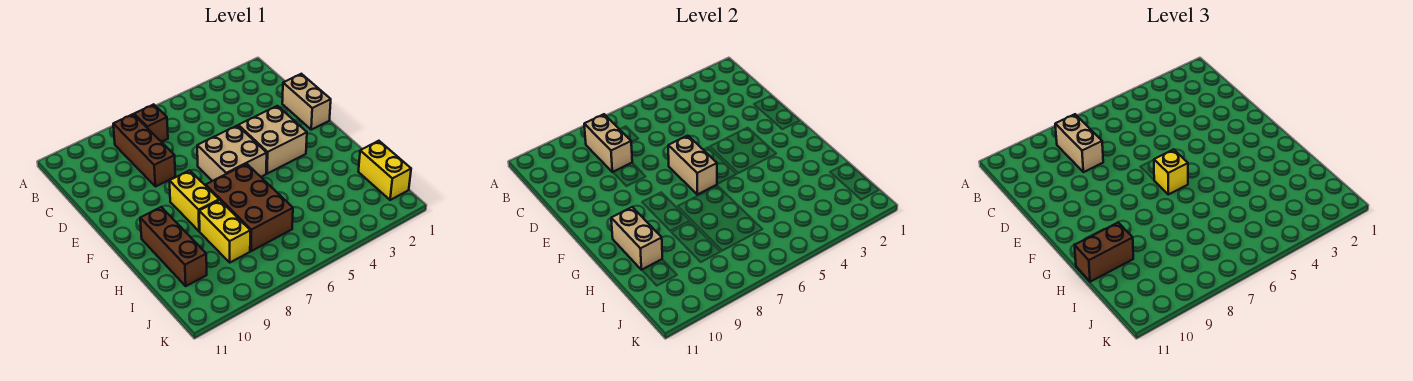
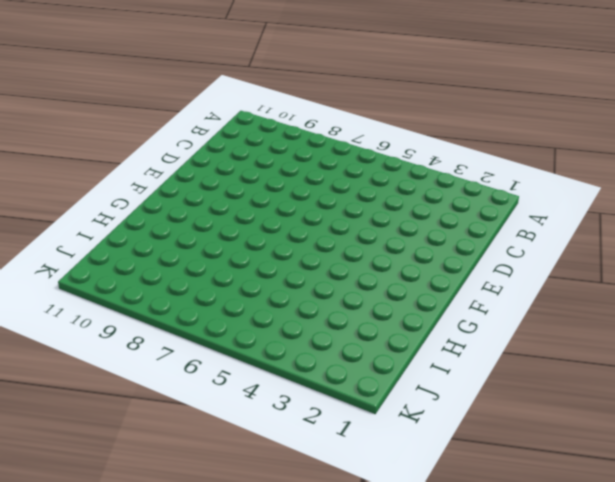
none -> brown brick B7 level 1
none -> brown brick B8:D8 level 1
none -> tan brick D1:E1 level 1

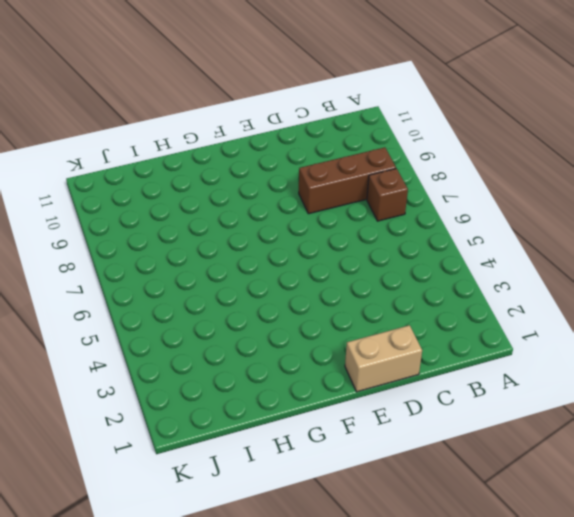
none -> tan brick E3:F4 level 1
none -> tan brick E5:F6 level 1
none -> yellow brick F8:G8 level 1

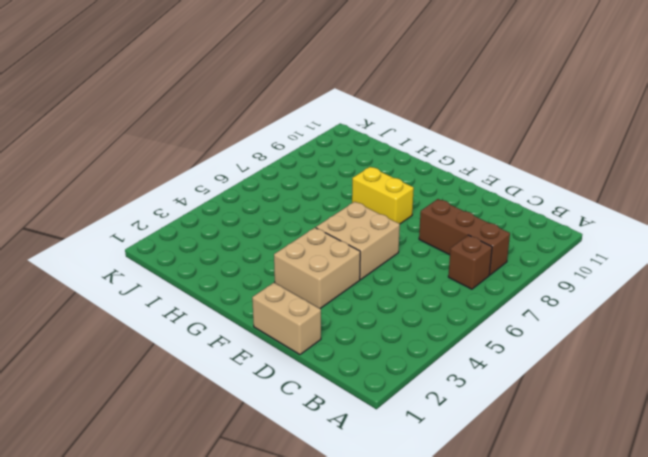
none -> brown brick G6:I7 level 1
none -> brown brick G10:I10 level 1
none -> yellow brick H8:I8 level 1

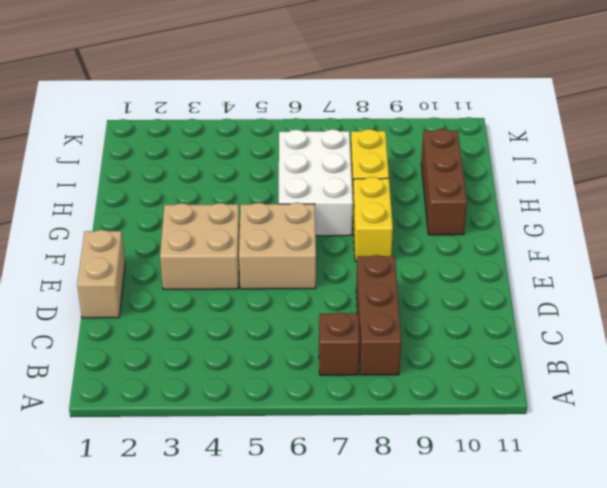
white brick G6:I7 level 1 -> brown brick G6:I7 level 1
none -> yellow brick I1:J1 level 1
none -> tan brick B8:C8 level 2
none -> tan brick E6:F6 level 2

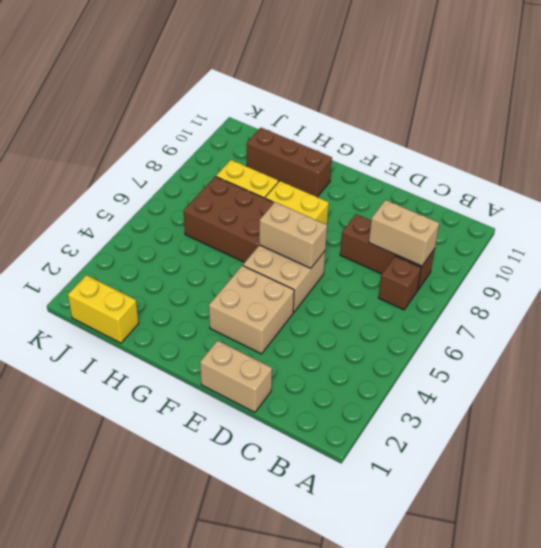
none -> tan brick G10:H10 level 2
none -> tan brick B8:C8 level 3
none -> yellow brick F6 level 3

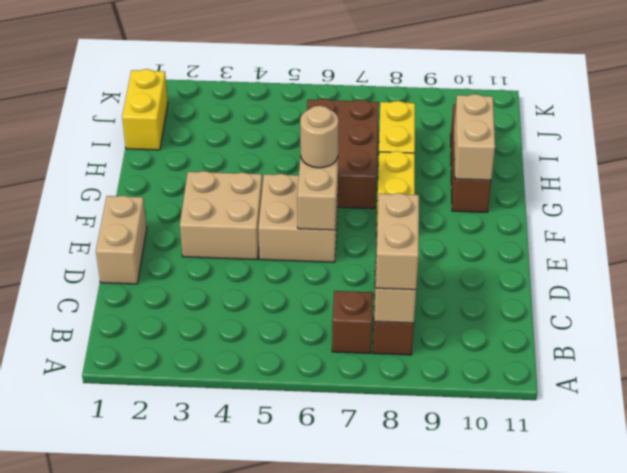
tan round brick F6 level 3 -> yellow brick F6 level 3
none -> brown brick H10:H11 level 3

